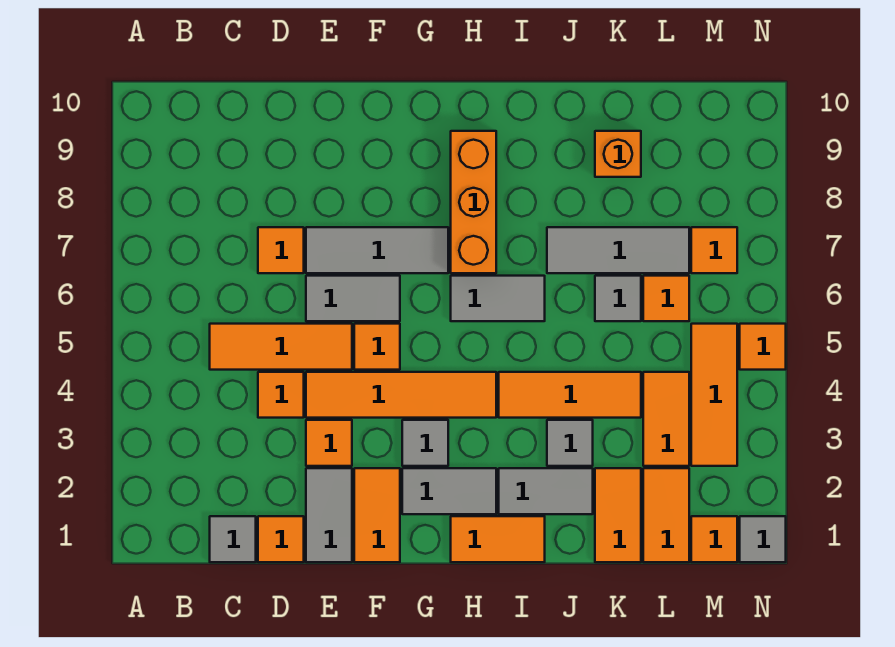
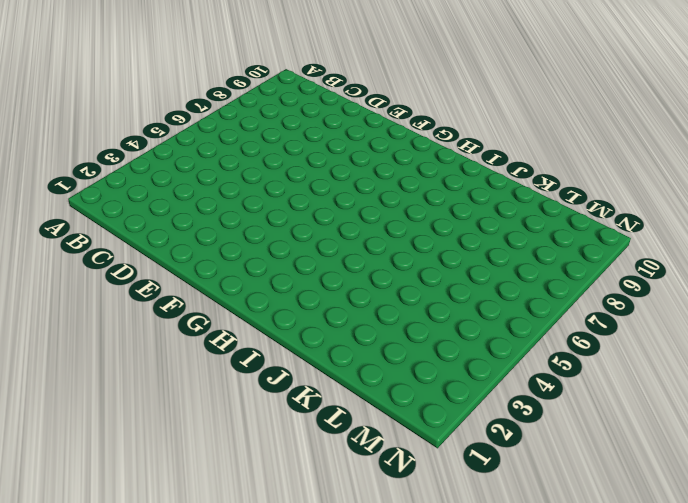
none -> grey tile C1 level 1
none -> orange tile C5:E5 level 1
none -> orange tile D1 level 1
none -> orange tile D4 level 1

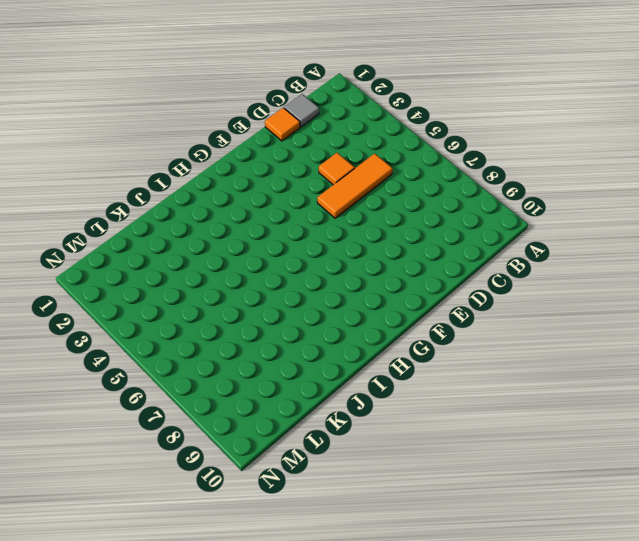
none -> orange tile D7 level 1
none -> grey tile E1:E2 level 1
none -> orange tile E3 level 1
none -> orange tile E4:H4 level 1

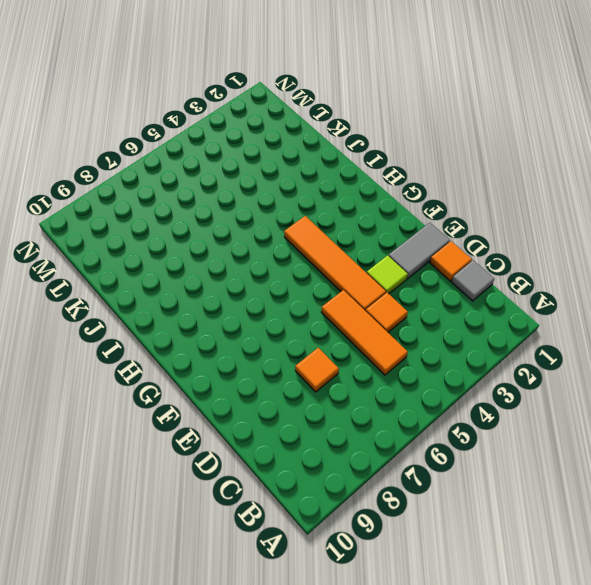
lime tile E3 level 1 -> orange tile E3 level 1
none -> grey tile E6:F6 level 1
none -> grey tile E7:G7 level 1
none -> orange tile F1:F2 level 1
none -> orange tile F5 level 1

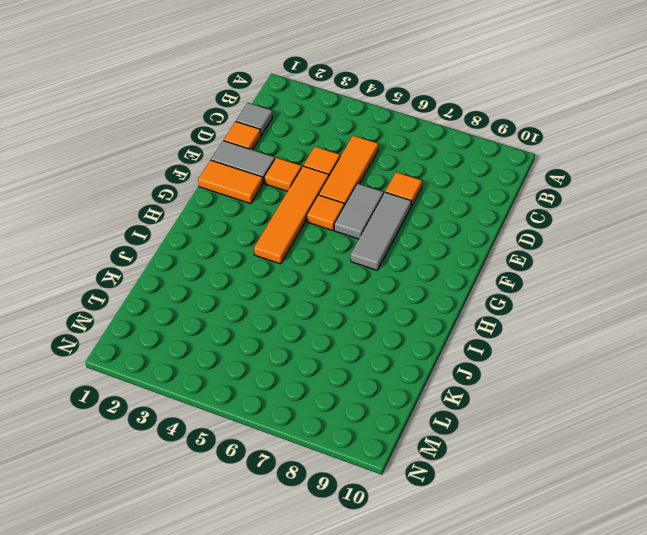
none -> grey tile G2:H2 level 1
none -> grey tile G3 level 1
none -> orange tile H1:I1 level 1
none -> grey tile H6:I6 level 1

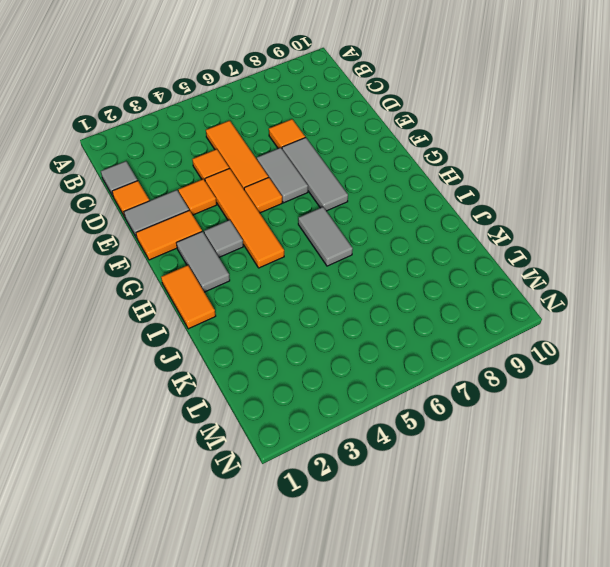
none -> orange brick H7:H9 level 1
none -> grey tile I2:J2 level 1
none -> orange tile I4:K4 level 1
none -> grey tile J3 level 1

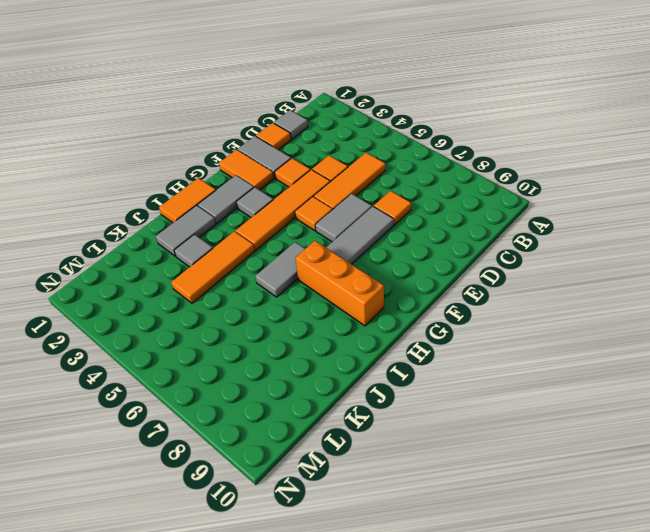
none -> grey tile J7:L7 level 1
none -> orange tile K1:K2 level 1
none -> grey tile K6 level 1
none -> orange brick K9 level 1

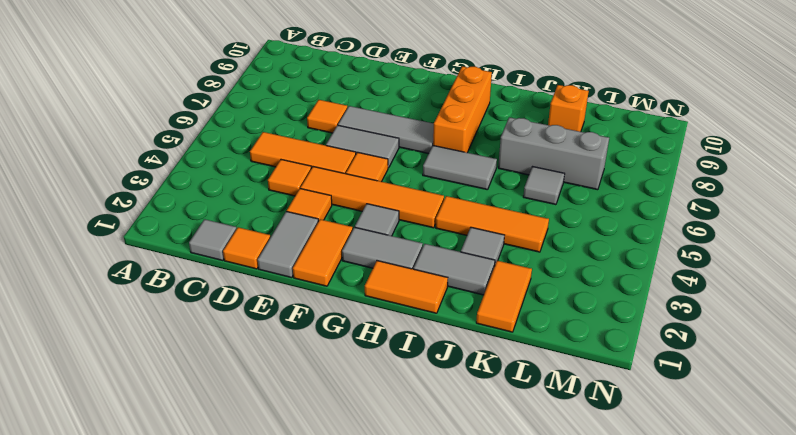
grey brick J7:L7 level 1 -> grey tile J7:L7 level 1
none -> orange tile L1:L2 level 1
none -> orange tile L3:L4 level 1
none -> orange tile L6 level 1
none -> orange tile M1 level 1

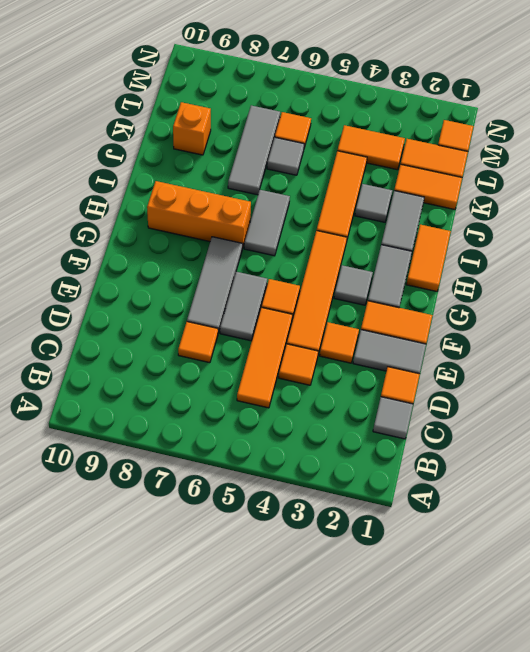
none -> orange tile M3:M5 level 1
none -> orange tile M7 level 1
none -> grey tile N1 level 1
none -> orange tile N5 level 1

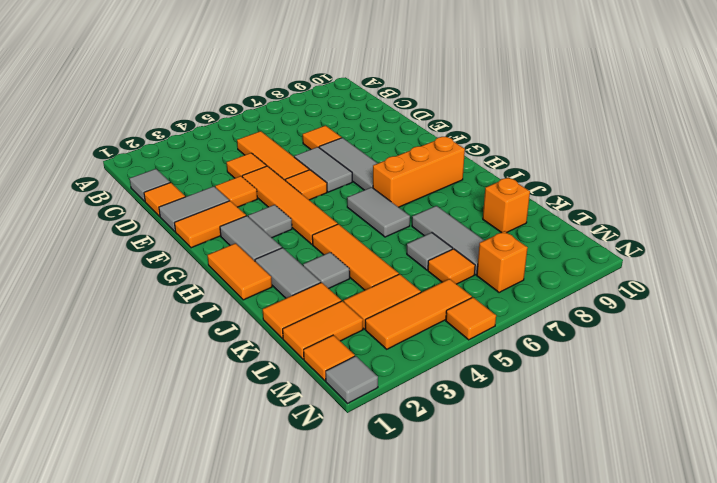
orange brick M7 level 1 -> orange tile M7 level 1

